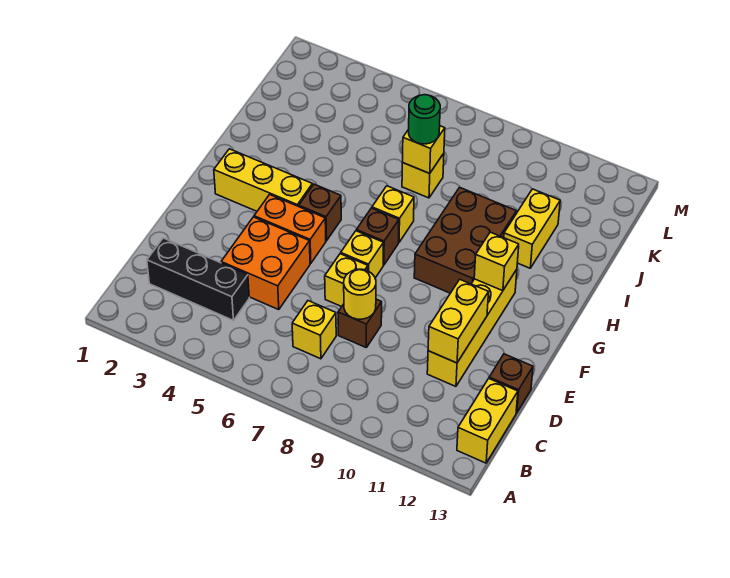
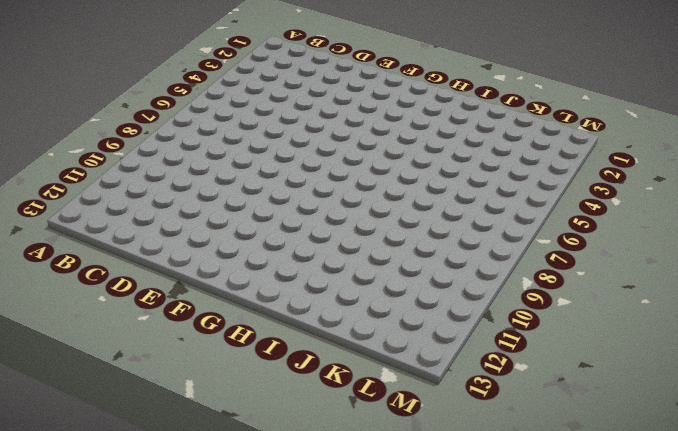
none -> yellow brick B13:C13 level 1
none -> black brick C2:C4 level 1
none -> yellow brick C7 level 1

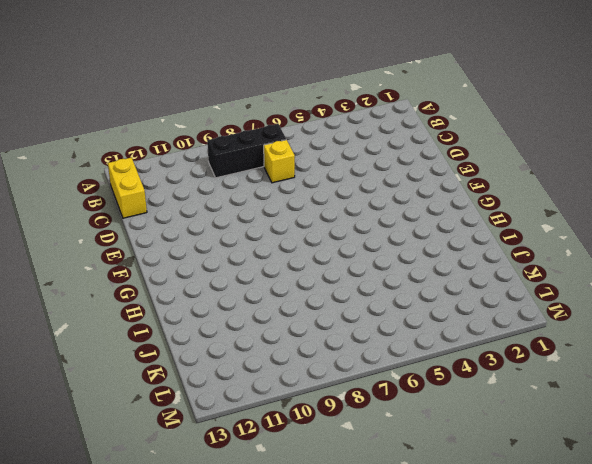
black brick B7:B9 level 1 -> black brick C2:C4 level 1
none -> orange brick D4:E5 level 1
none -> brown brick D8 level 1
none -> yellow brick D11:G11 level 1

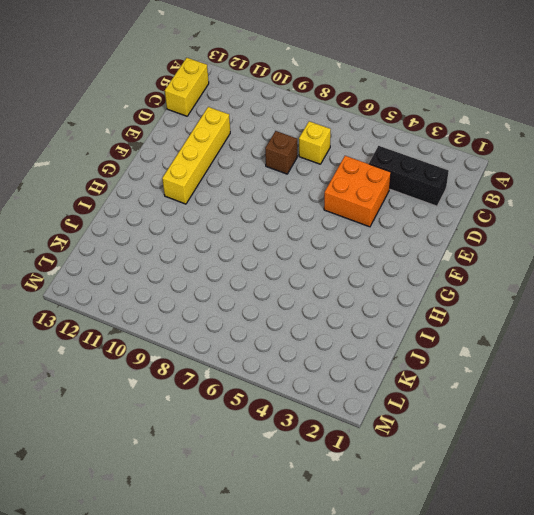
none -> brown brick D13 level 1
none -> yellow brick E7 level 1
none -> orange brick F4:F5 level 1

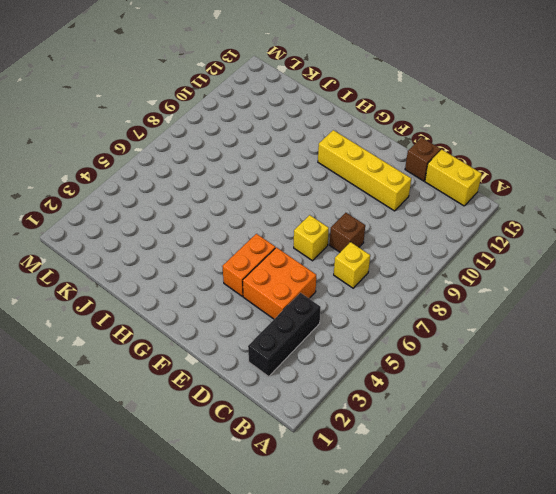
none -> yellow brick F7 level 1
none -> yellow brick G2:G4 level 1
none -> brown brick G5 level 1

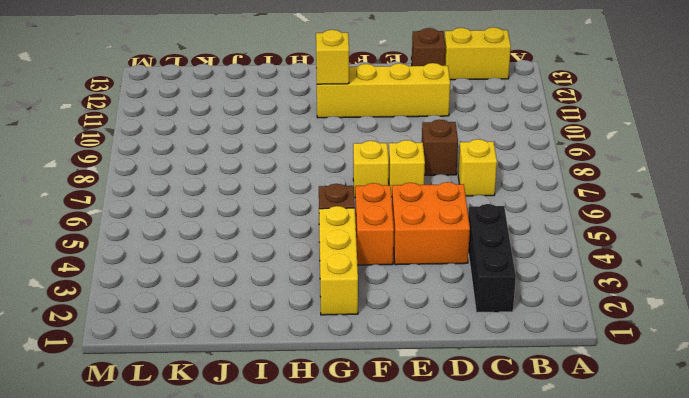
none -> brown brick G7 level 1
none -> brown brick G9:I10 level 1
none -> yellow brick H7 level 1

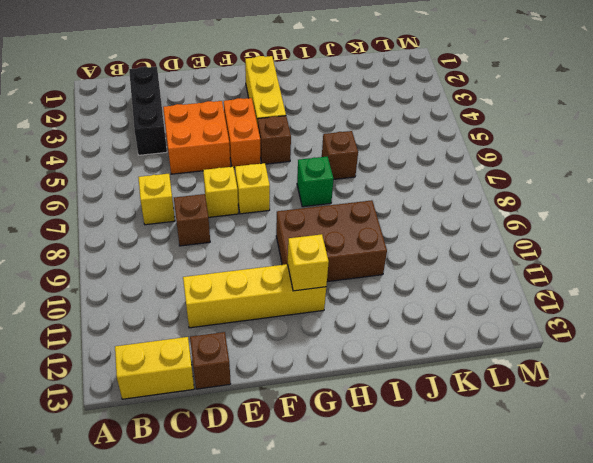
green brick H7 level 1 -> yellow brick H7 level 1
brown brick I6 level 1 -> brown brick G7 level 1
none -> yellow brick I11:J11 level 1
none -> yellow brick J7 level 1
none -> yellow round brick D8 level 2

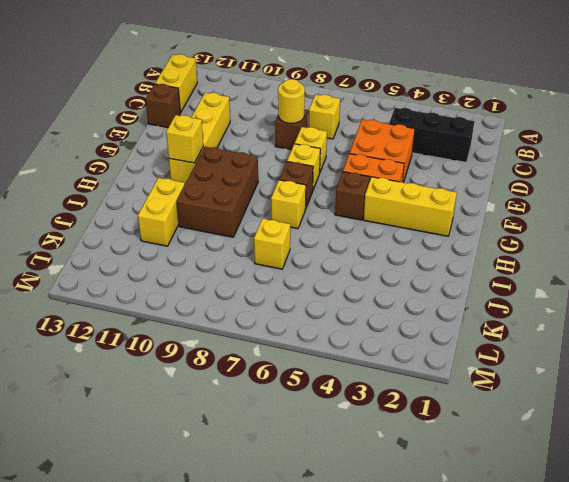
none -> yellow brick D11:E11 level 2
none -> yellow brick J7 level 2
none -> green round brick J7 level 3

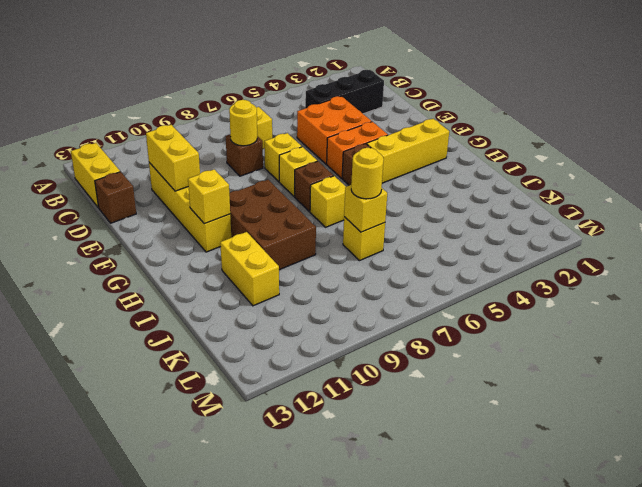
yellow round brick J7 level 3 -> green round brick J7 level 3

